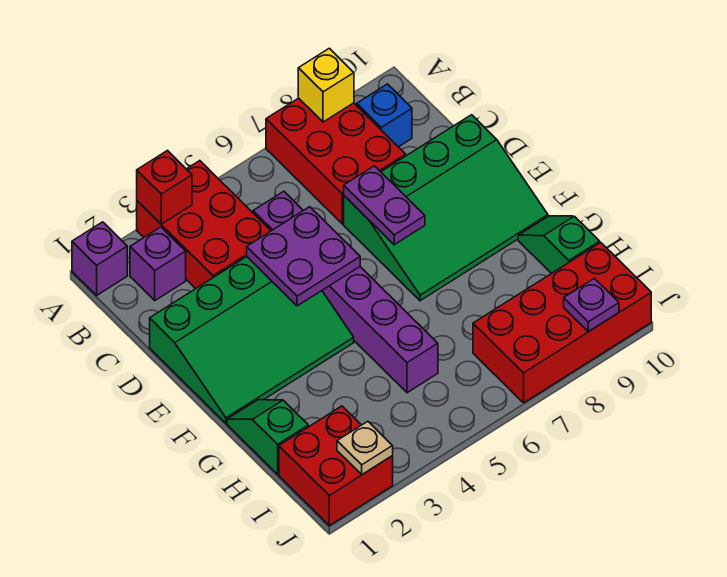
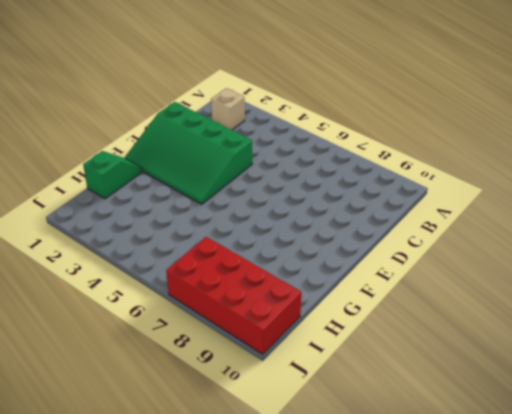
tan brick B2 level 1 -> purple brick B2 level 1
none -> purple brick A1 level 1
none -> red brick A3:C4 level 1
none -> red brick A7:C8 level 1

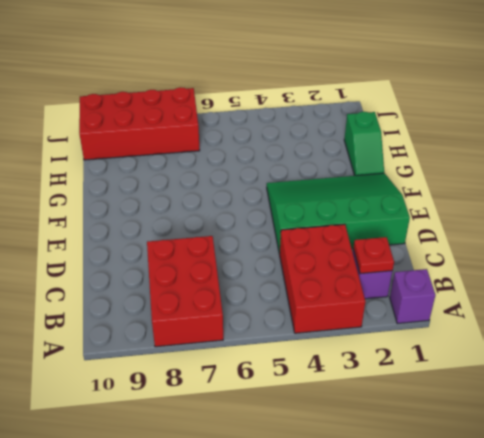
red plate B2 level 2 -> none
none -> blue brick B9 level 1
none -> purple brick C5:H5 level 1
none -> green slope D7:F10 level 1 top D

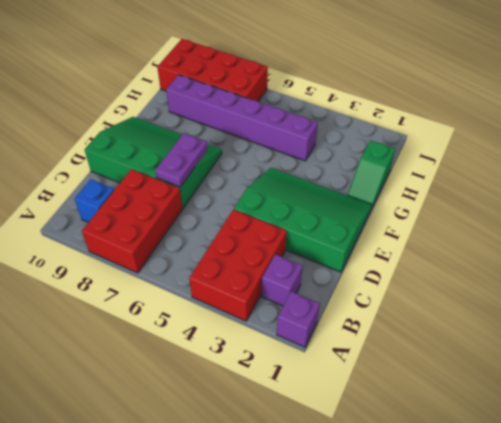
purple brick H4:H9 level 1 -> purple brick C5:H5 level 1
none -> green slope G10:H10 level 1 top H
none -> red brick I1:J2 level 1
none -> red brick A3 level 2

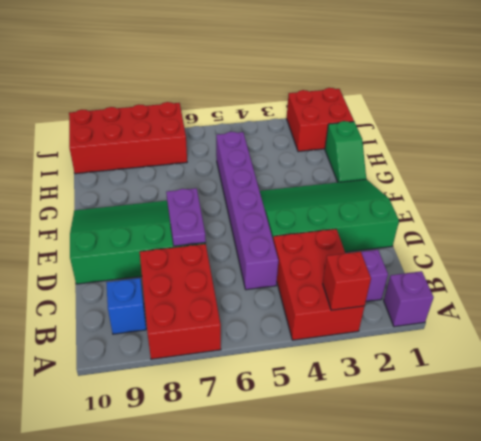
none -> green slope G10:H10 level 1 top H
none -> yellow brick A8 level 2
none -> purple plate D4:E5 level 2

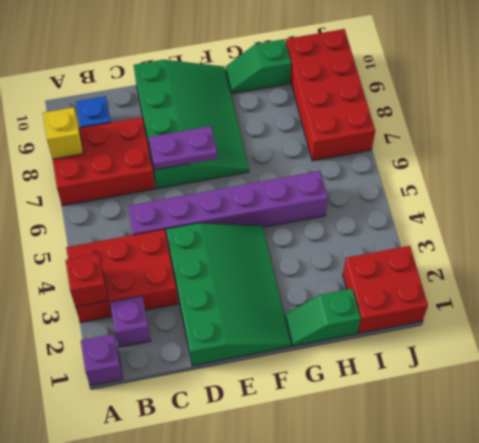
none -> purple plate D4:E5 level 2
none -> tan plate J2 level 2
none -> purple plate J9 level 2

